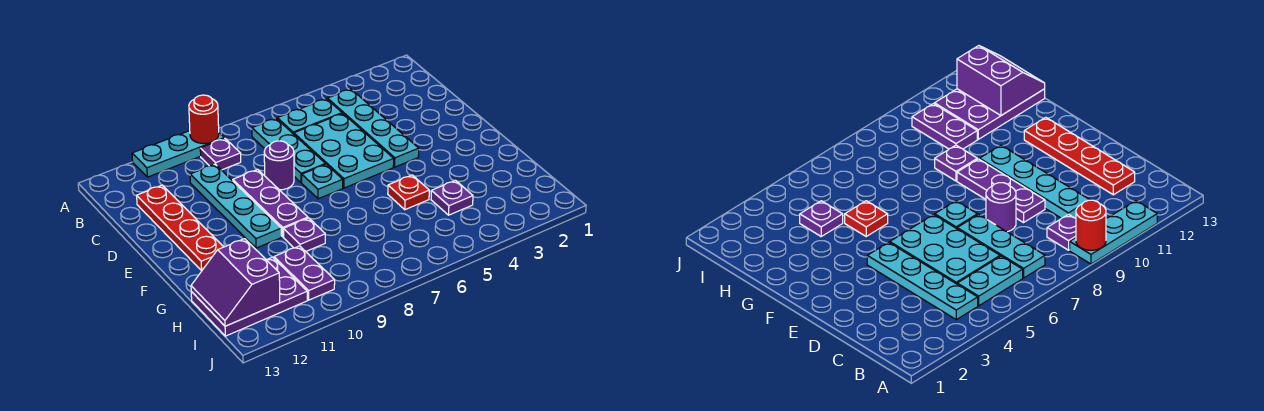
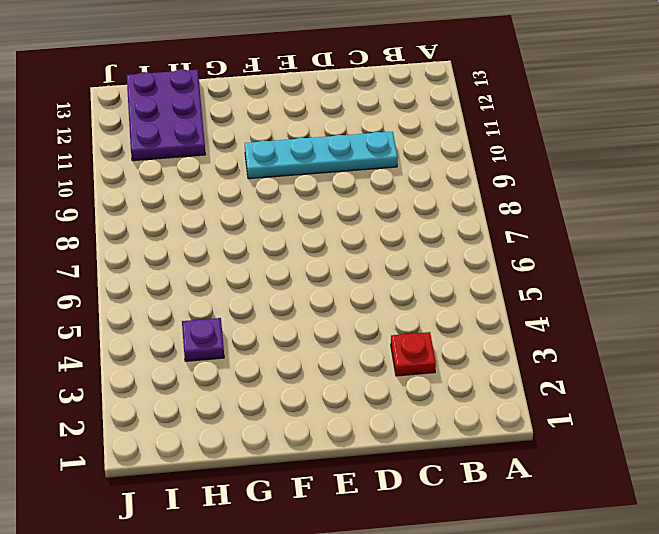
red plate C3 level 1 -> red plate G5 level 1
none -> cyan plate A9:A11 level 1
none -> cyan plate B4:E4 level 1
none -> cyan plate B5:B6 level 1

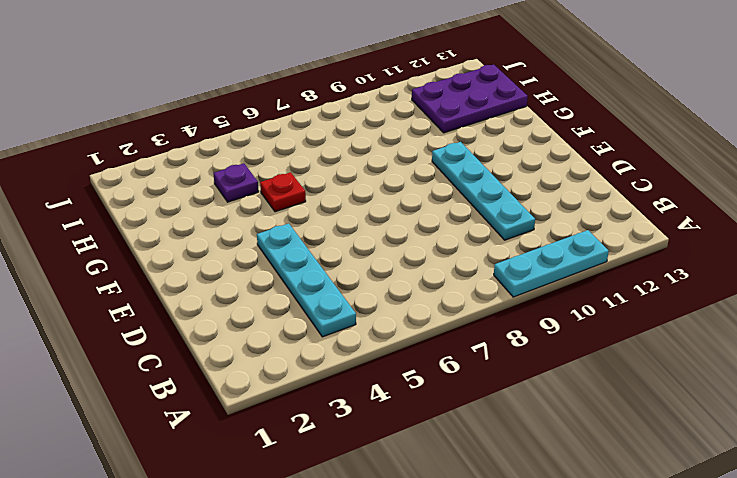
none -> cyan plate B5:B6 level 1
none -> cyan plate B7:D7 level 1
none -> purple plate B9 level 1

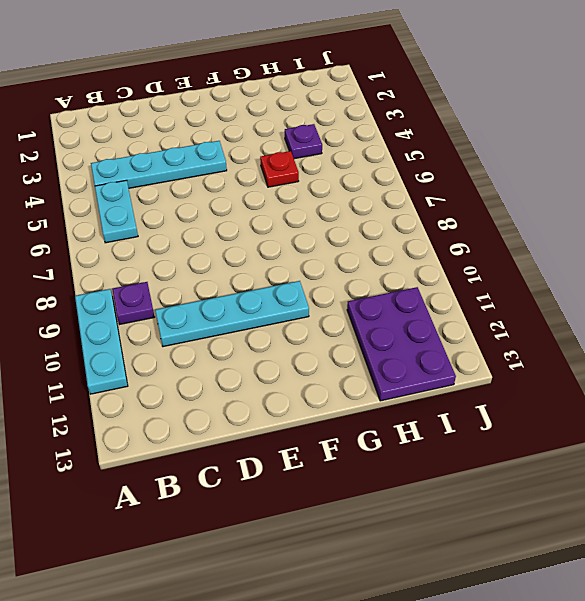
none -> cyan plate B7:D7 level 1
none -> cyan plate C5:E6 level 1
none -> red plate C12:F12 level 1

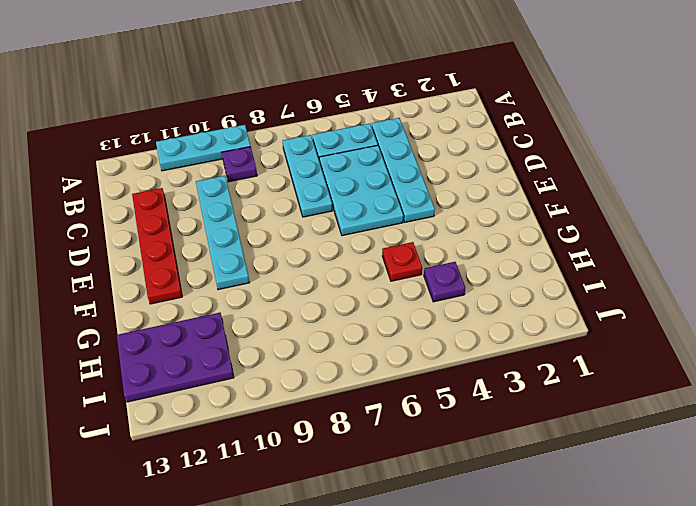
none -> purple round brick D8 level 1
none -> purple plate D9:F9 level 1
none -> cyan plate E7 level 1

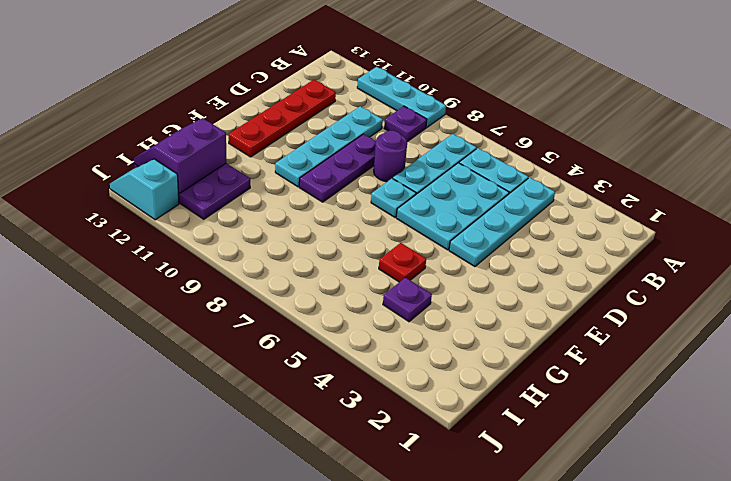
cyan slope J12:J13 level 1 top 12 -> none
none -> purple plate G9 level 1
none -> purple plate H10:I10 level 1
none -> red round brick A9 level 2

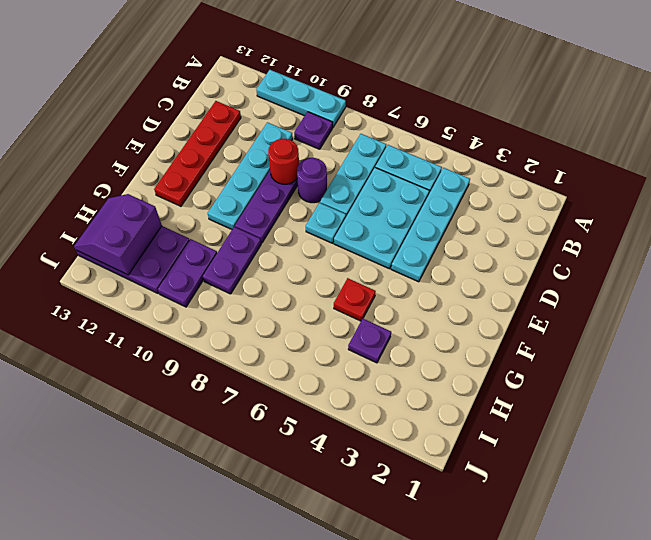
red round brick D9 level 2 -> red round brick A9 level 2
purple plate G9:H9 level 1 -> purple plate G9 level 1

